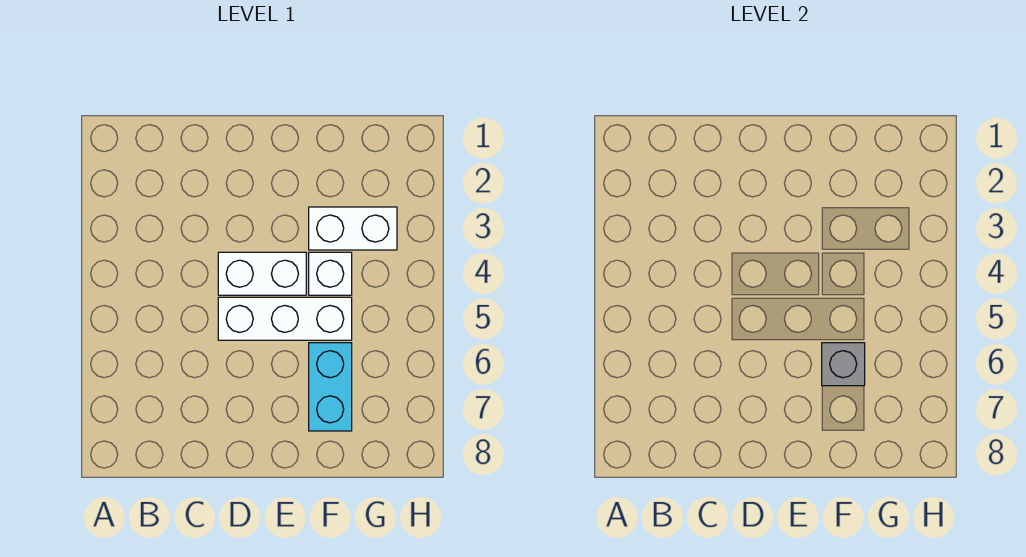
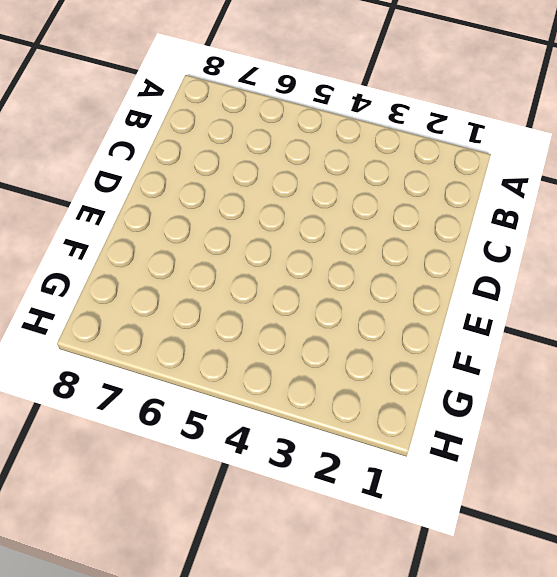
none -> white brick D4:E4 level 1
none -> white brick D5:F5 level 1

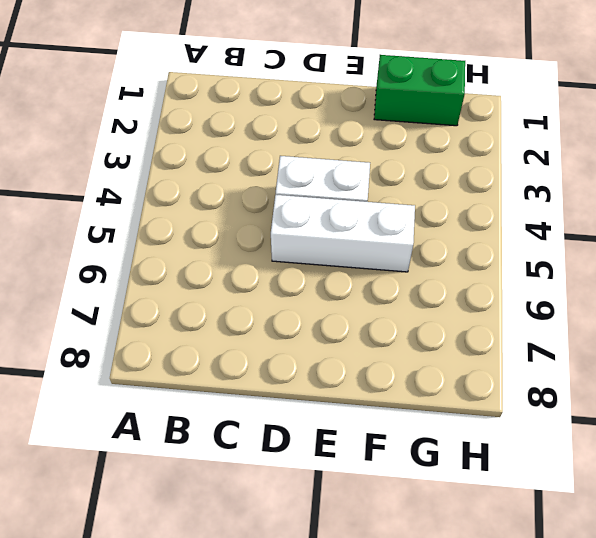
green brick F1:G1 level 1 -> none
none -> white brick F3:G3 level 1
none -> white brick F4 level 1

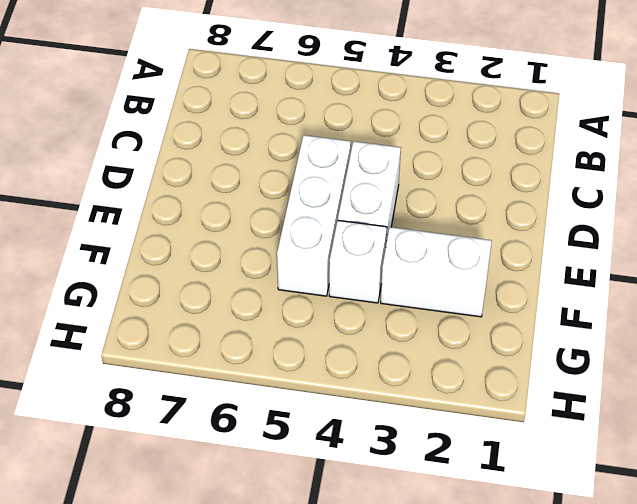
white brick F2:F3 level 1 -> white brick F3:G3 level 1
none -> cyan brick F6:F7 level 1
none -> grey brick F6 level 2

